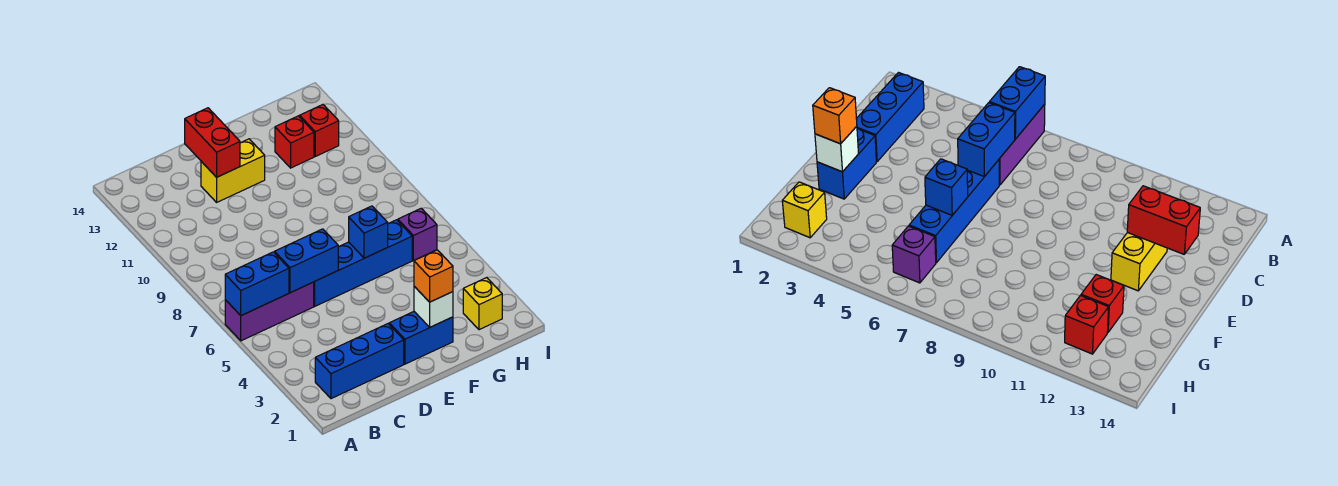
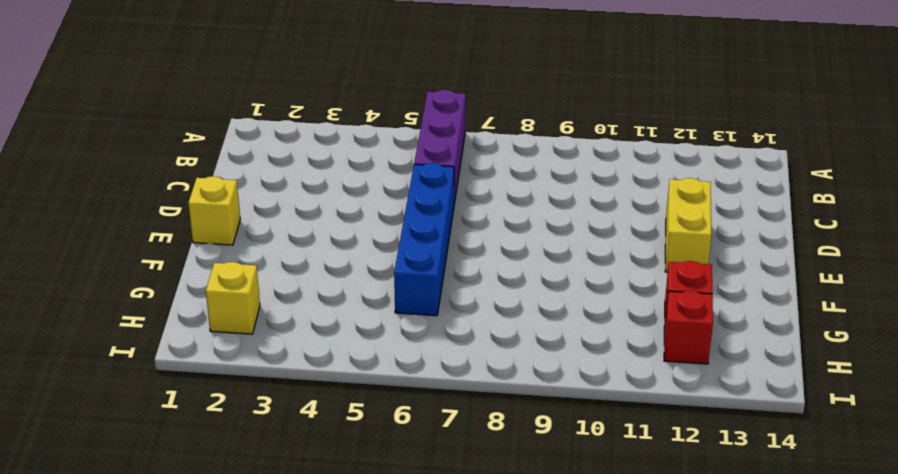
yellow brick E1 level 1 -> none
none -> blue brick B2:D2 level 1
none -> blue brick E2:F2 level 1
none -> purple brick H6 level 1

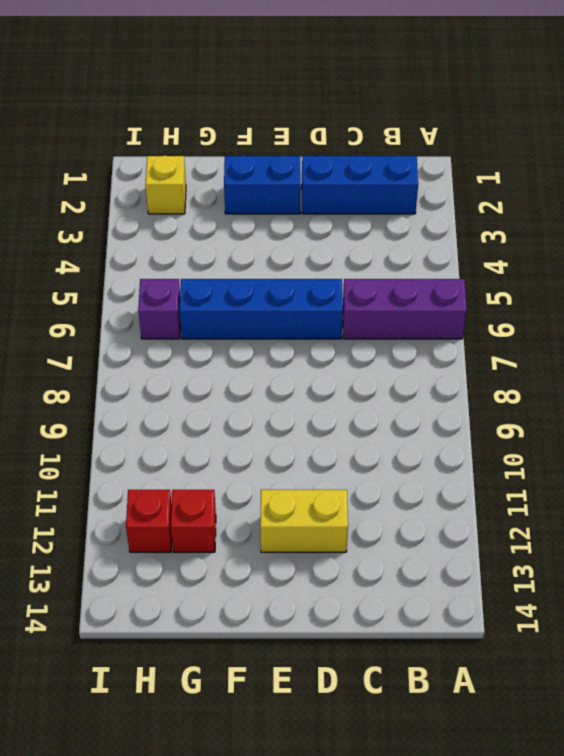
none -> blue brick A6:B6 level 2
none -> blue brick C6:D6 level 2
none -> red brick D12:D13 level 2

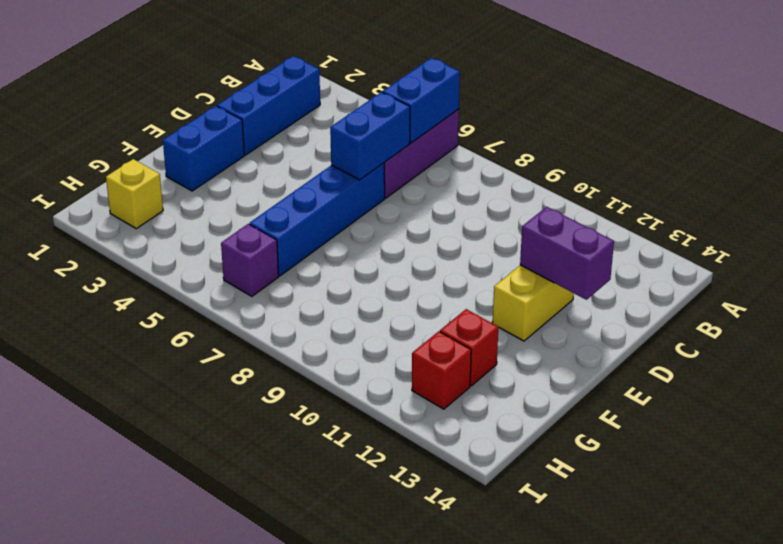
purple brick D12:D13 level 2 -> red brick D12:D13 level 2
none -> white brick F2 level 2
none -> blue brick F6 level 2
none -> orange brick F2 level 3

